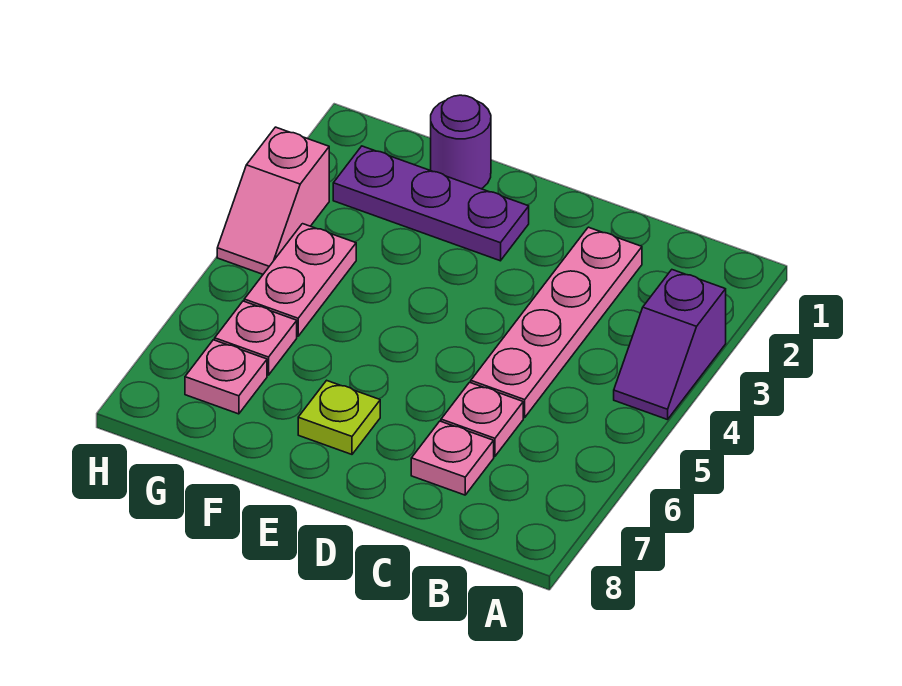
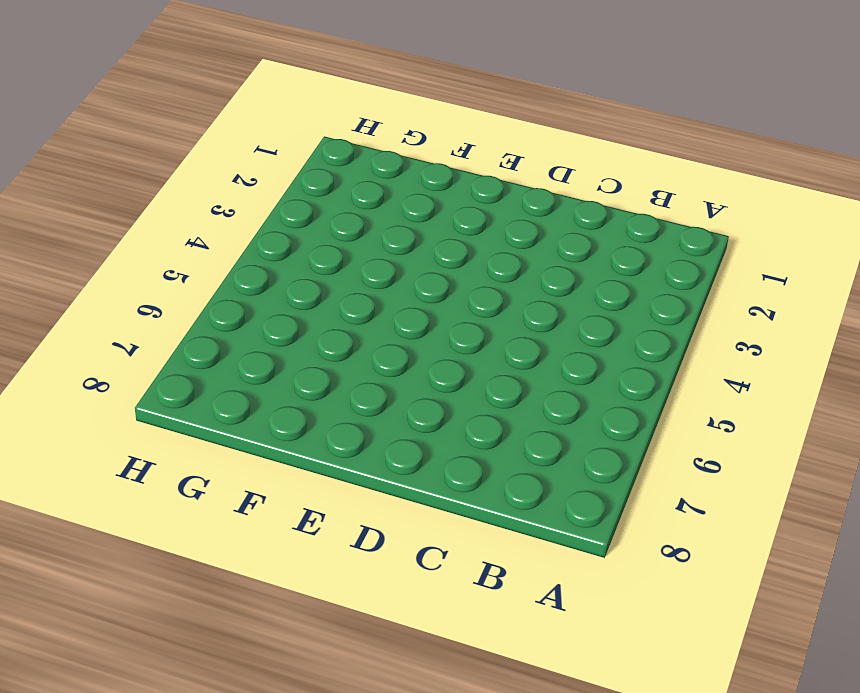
none -> purple slope A3:A4 level 1 top 3
none -> pink plate C2:C5 level 1

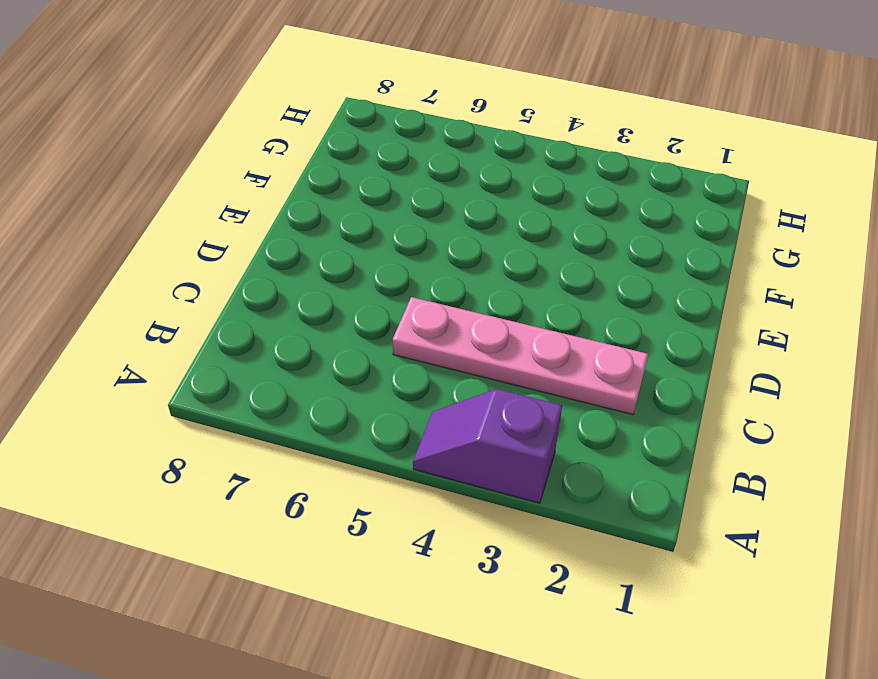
none -> pink plate C6 level 1
none -> pink plate C7 level 1

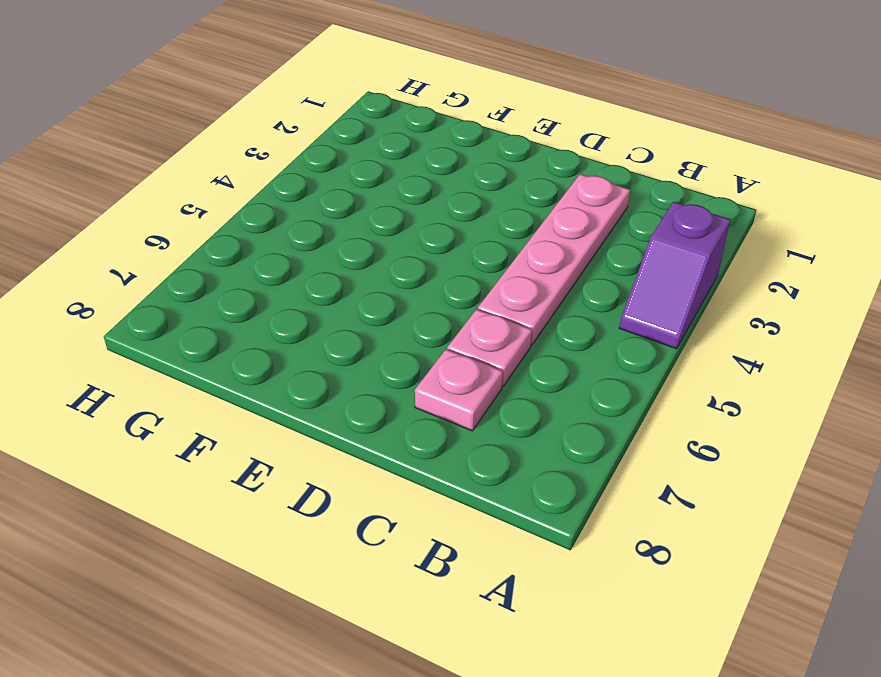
none -> purple plate E2:G2 level 1
none -> lime plate E7 level 1

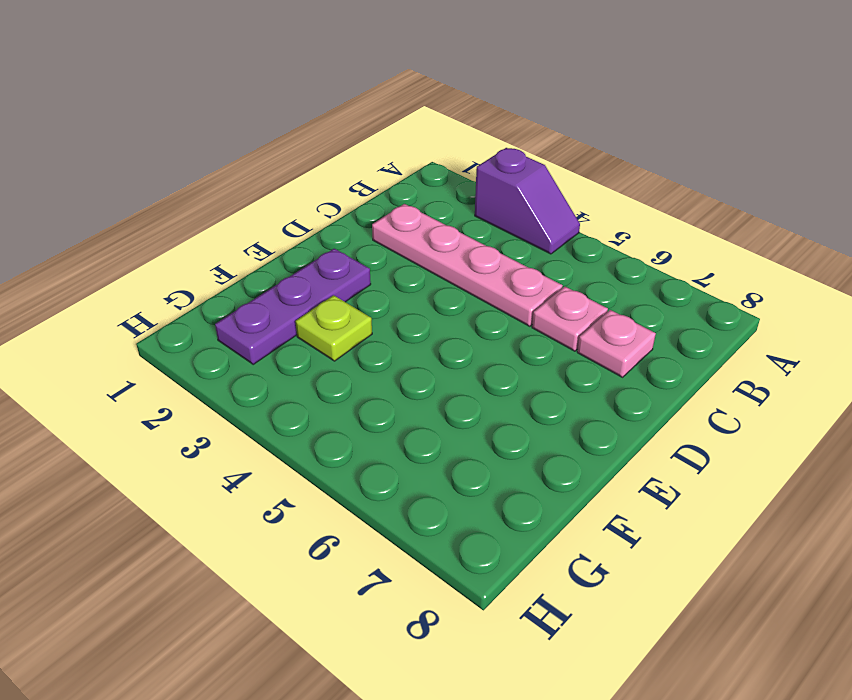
lime plate F3 level 1 -> lime plate E7 level 1
none -> purple round brick F1 level 1
none -> pink plate G4:G5 level 1

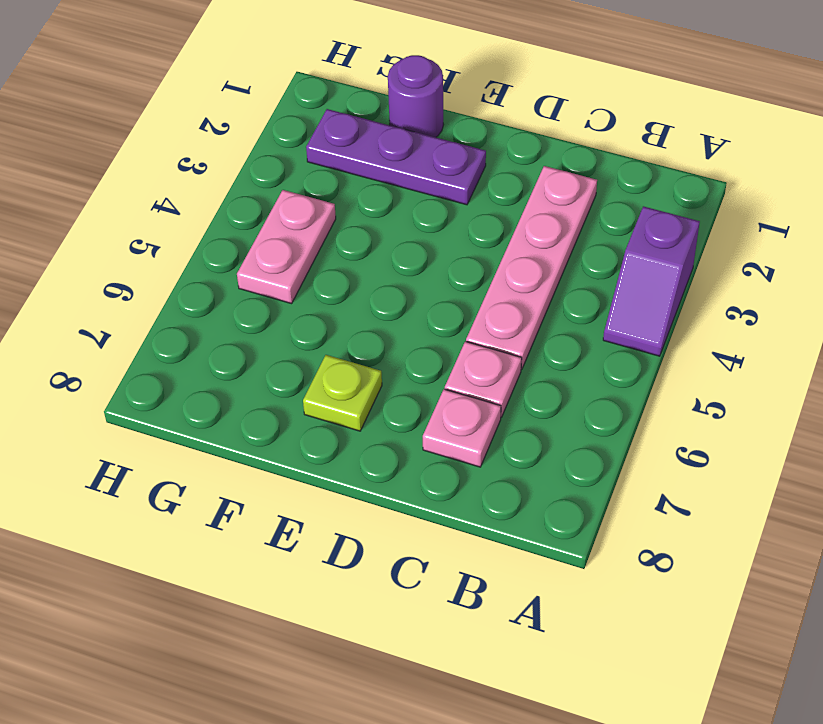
none -> pink plate G6 level 1
none -> pink plate G7 level 1

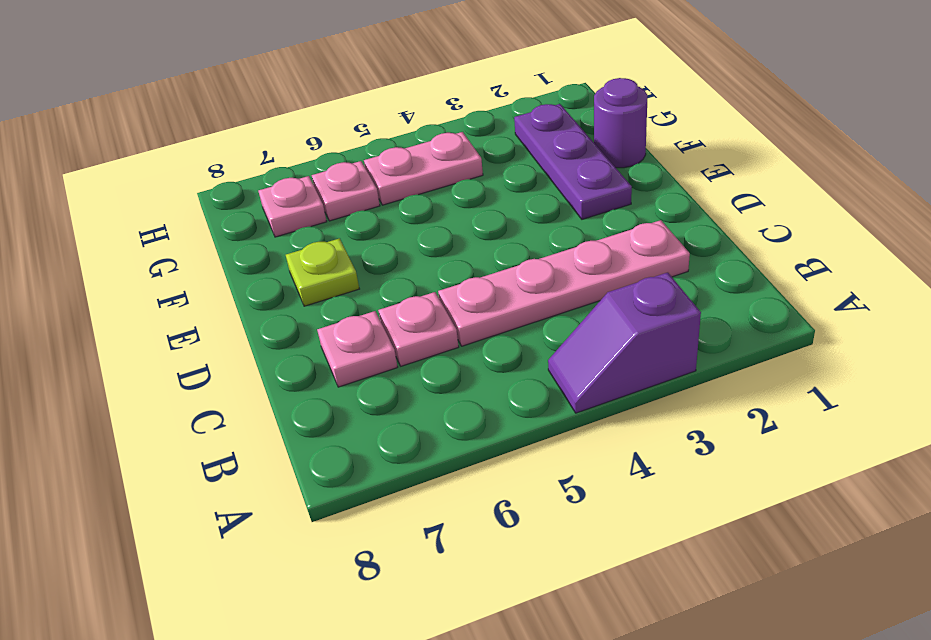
none -> pink slope H3:H4 level 1 top 3

